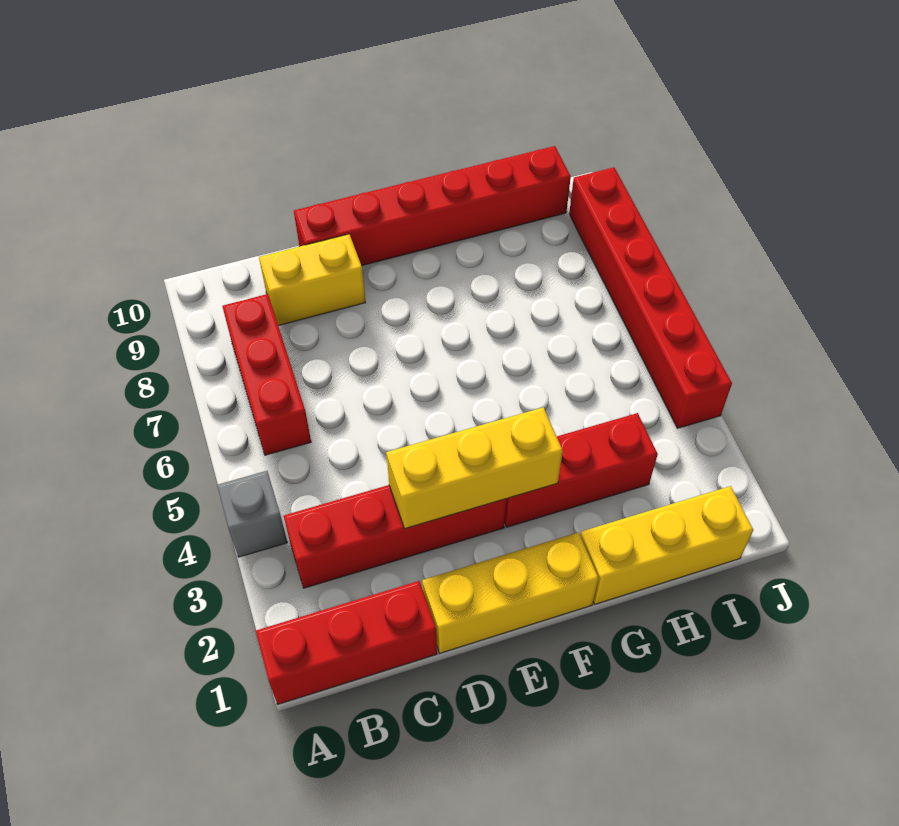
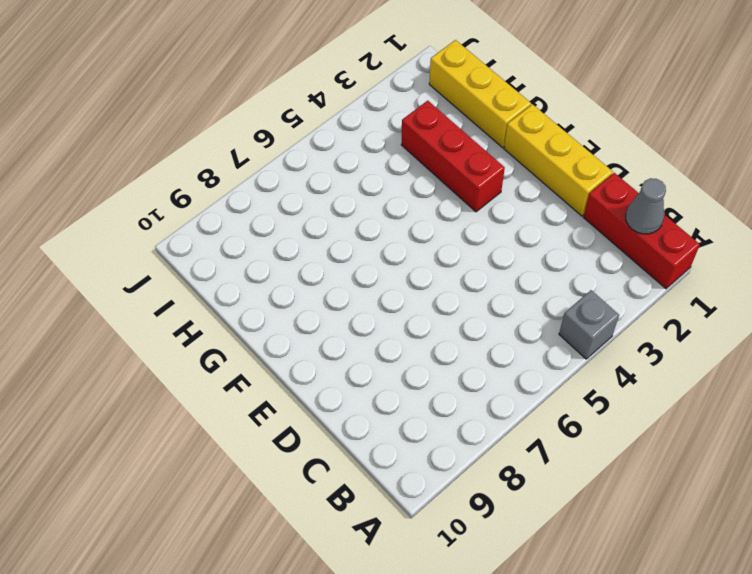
grey cone B1 level 2 -> none
none -> red brick B3:E3 level 1
none -> red brick B6:B8 level 1

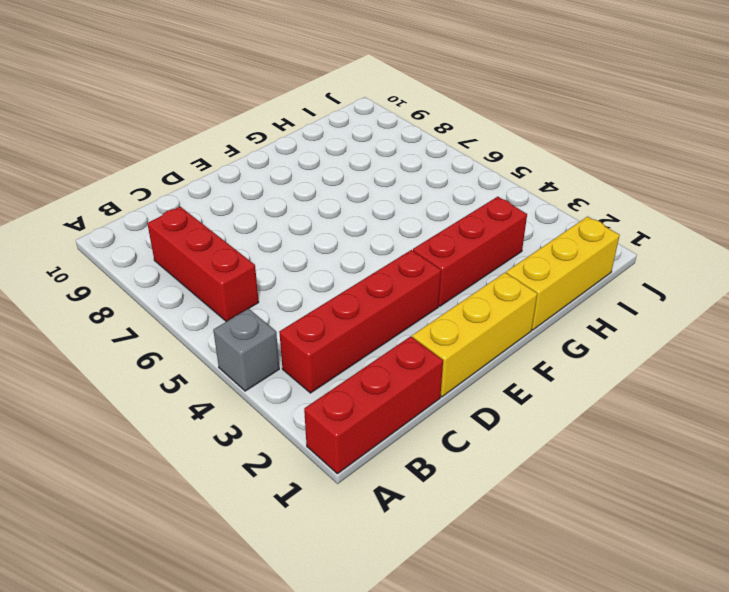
none -> yellow brick C9:D9 level 1
none -> red brick D10:I10 level 1

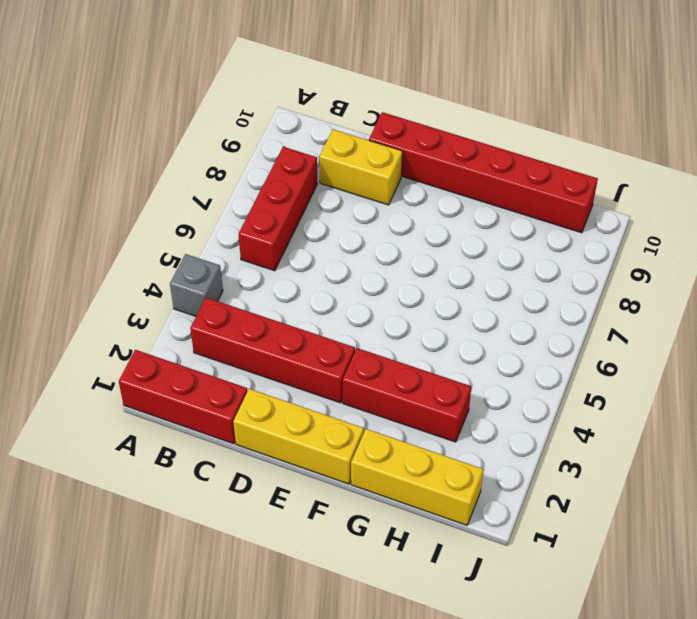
none -> red brick J4:J9 level 1
none -> yellow brick D3:F3 level 2

